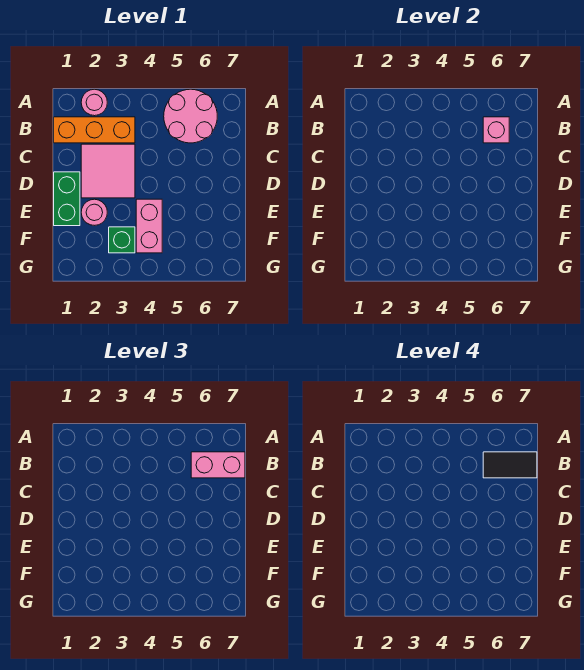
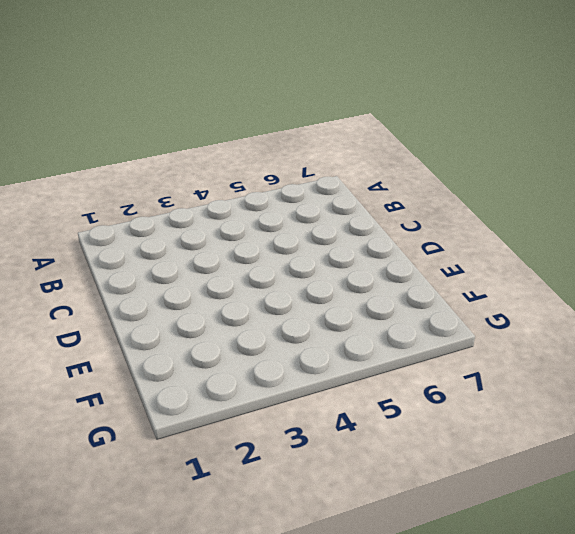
none -> pink round brick A2 level 1
none -> pink round brick A5:B6 level 1

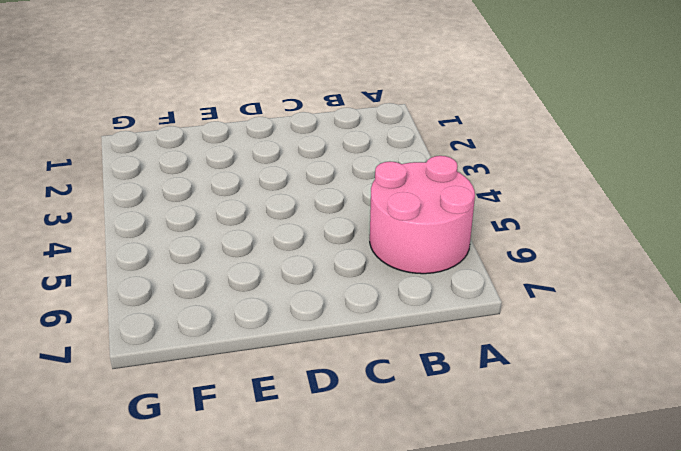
none -> pink round brick A2 level 1
none -> orange brick B1:B3 level 1

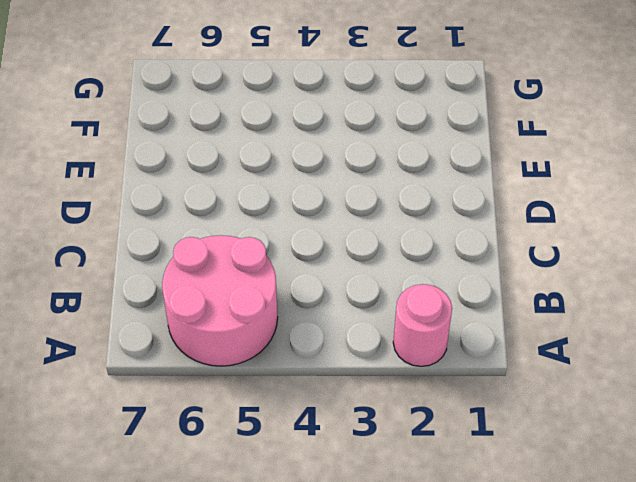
none -> orange brick B1:B3 level 1
none -> pink tile C2:D3 level 1

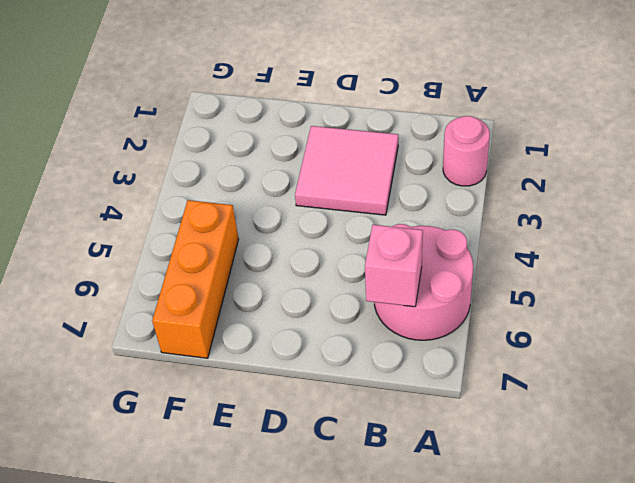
orange brick F5:F7 level 1 -> orange brick B1:B3 level 1
none -> green brick D1:E1 level 1
none -> pink round brick E2 level 1

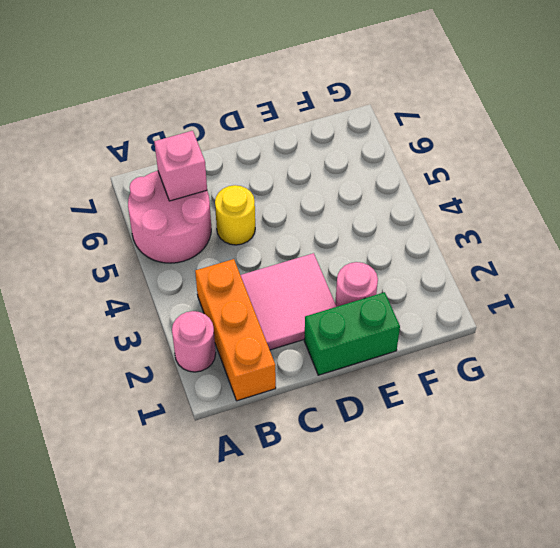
yellow round brick C5 level 1 -> none
none -> pink brick E4:F4 level 1
none -> green brick F3 level 1

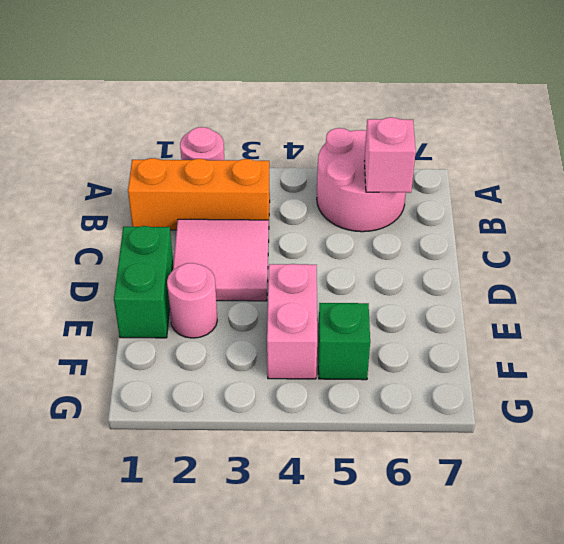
green brick F5 level 1 -> green brick F3 level 1
none -> pink brick B6:B7 level 3
none -> black tile B6:B7 level 4

